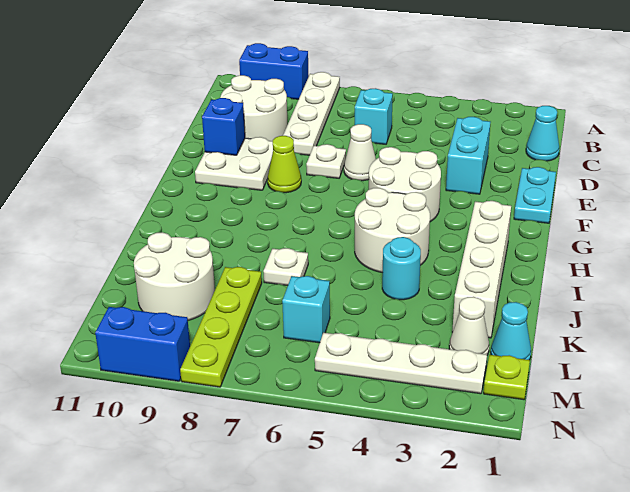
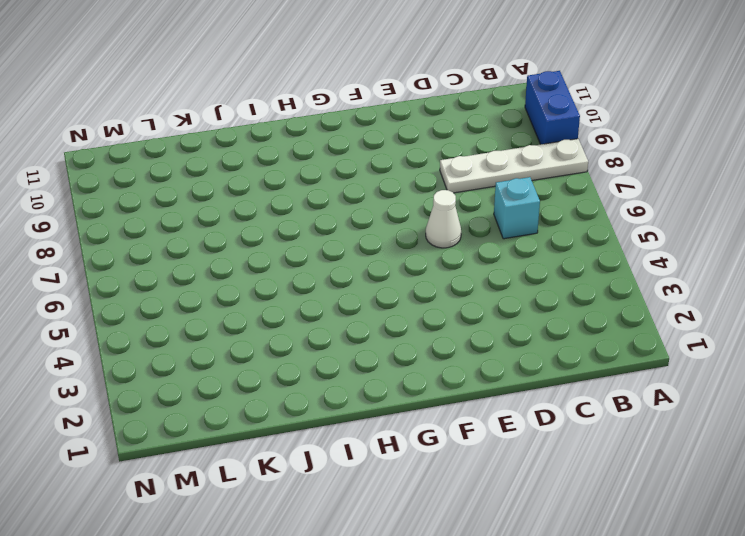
none -> cyan cone C1 level 1
none -> white round brick C9:D10 level 1
none -> cyan brick D3:E3 level 1

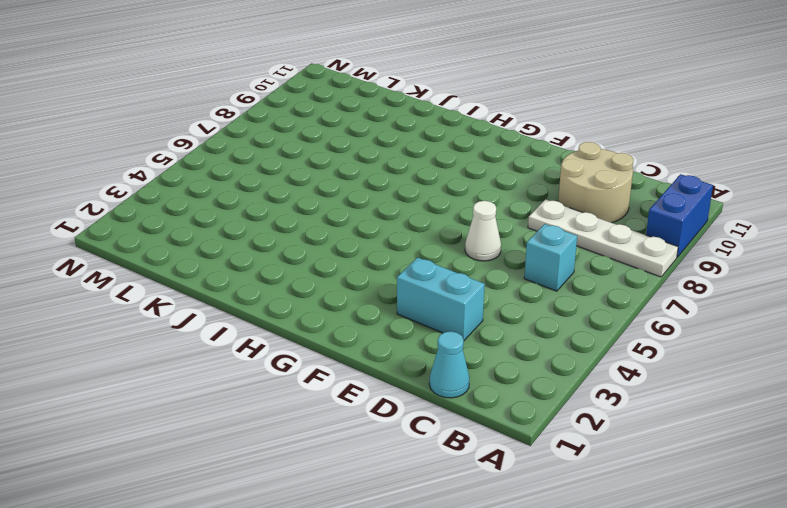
tan round brick C9:D10 level 1 -> white round brick C9:D10 level 1
none -> cyan plate E1:F1 level 1
none -> white plate E7 level 1
none -> white plate E9:F10 level 1

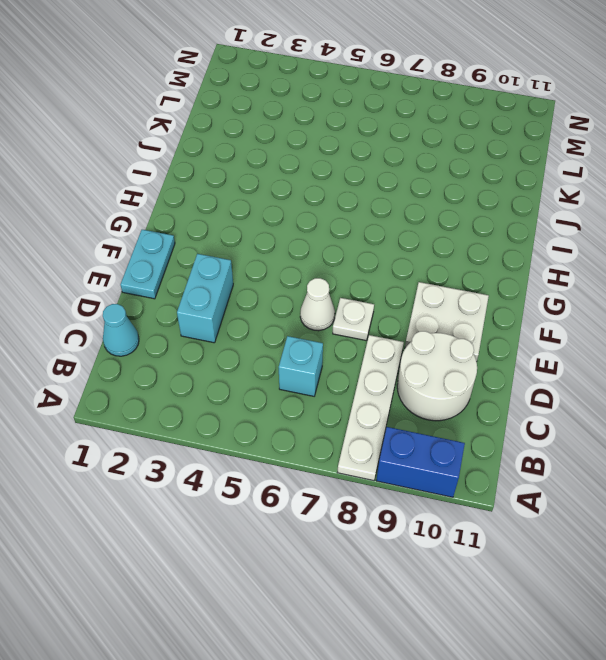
none -> white round brick F4:G5 level 1
none -> lime cone F8 level 1
none -> white brick H2:K2 level 1

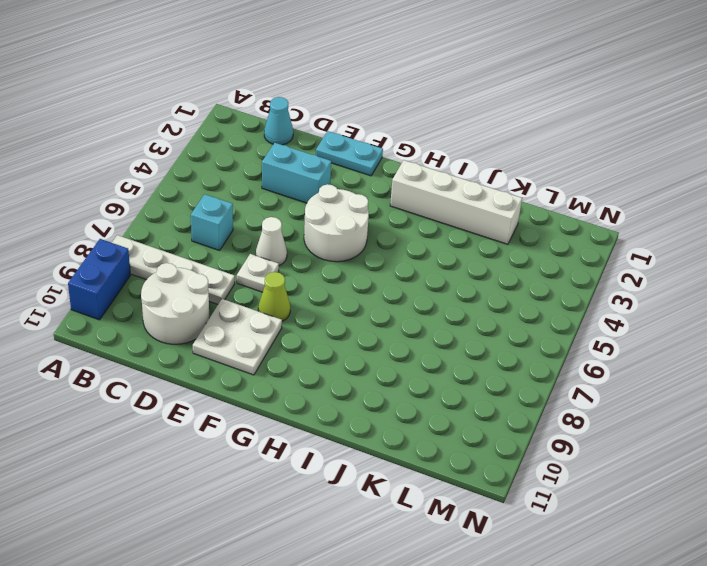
none -> white round brick H4:I5 level 1
none -> cyan round brick J4 level 1
none -> white plate J7 level 1

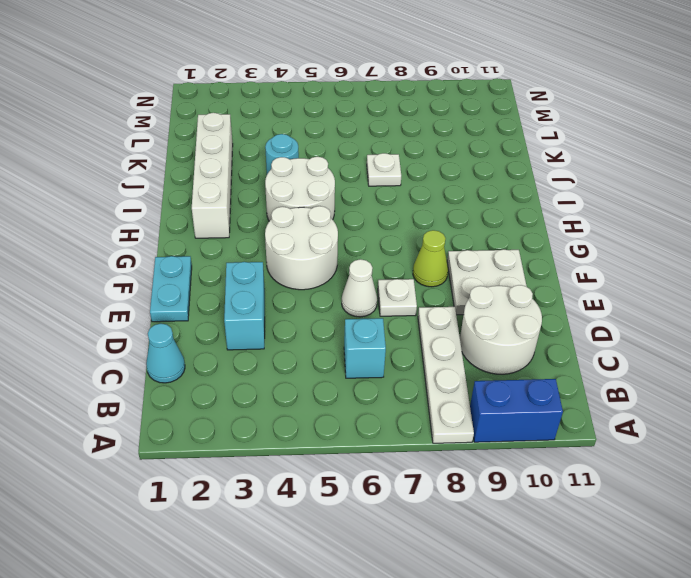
none -> lime plate K8:N8 level 1
none -> white round brick K9:L10 level 1
none -> cyan cone L1 level 1

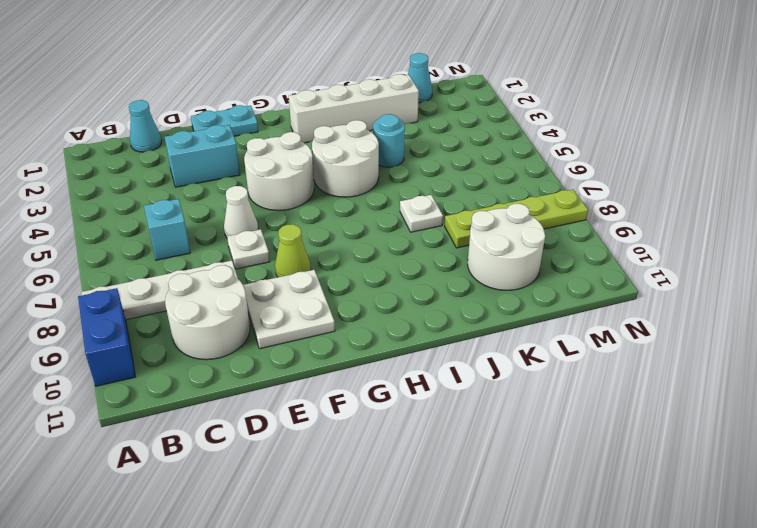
none -> white cone L2 level 1
none -> cyan brick L6 level 1
none -> lime plate M1 level 1

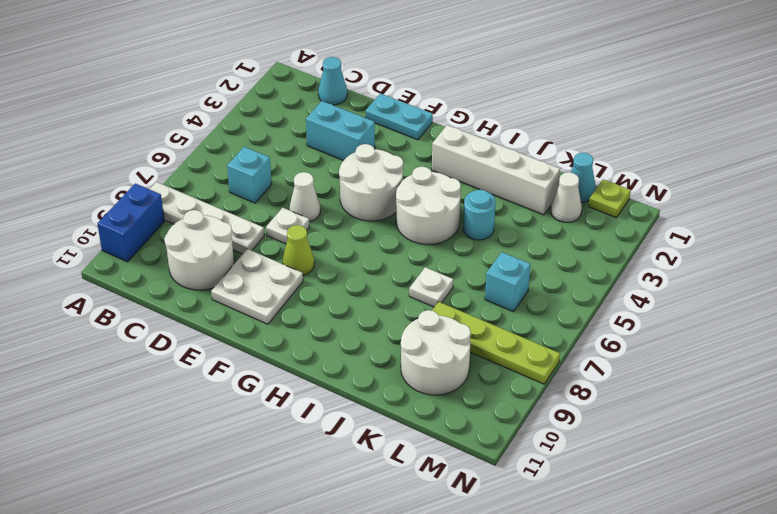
none -> white plate M2:M5 level 1
none -> blue brick N9:N10 level 1
none -> blue brick E10 level 2

